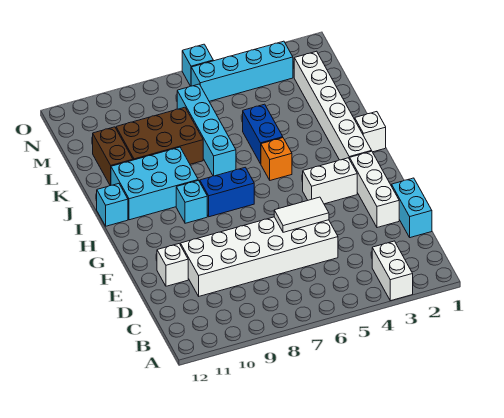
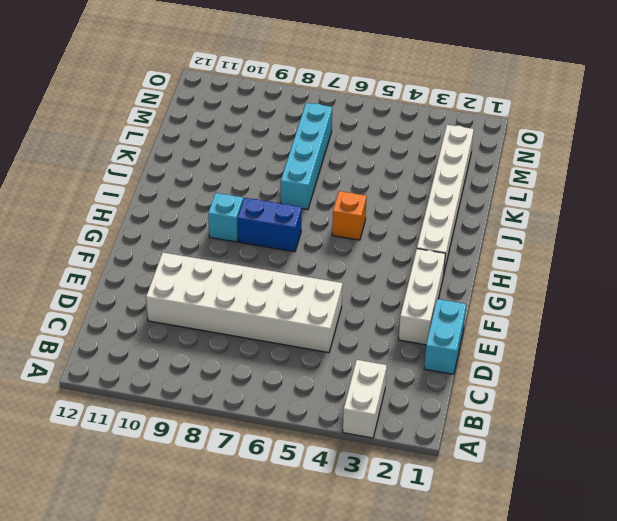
none -> white brick E11 level 1
none -> white brick G3:G4 level 1
none -> white brick I1 level 1

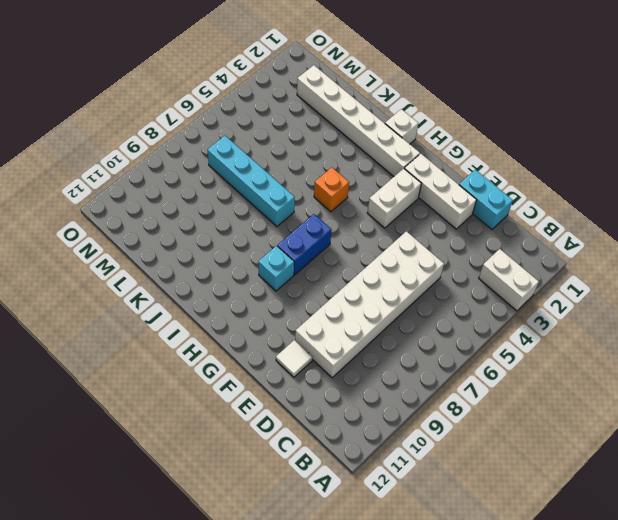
white tile E11 level 1 -> white brick E11 level 1
none -> cyan brick I9:J11 level 1
none -> cyan brick I12 level 1
none -> blue brick J5:K5 level 1

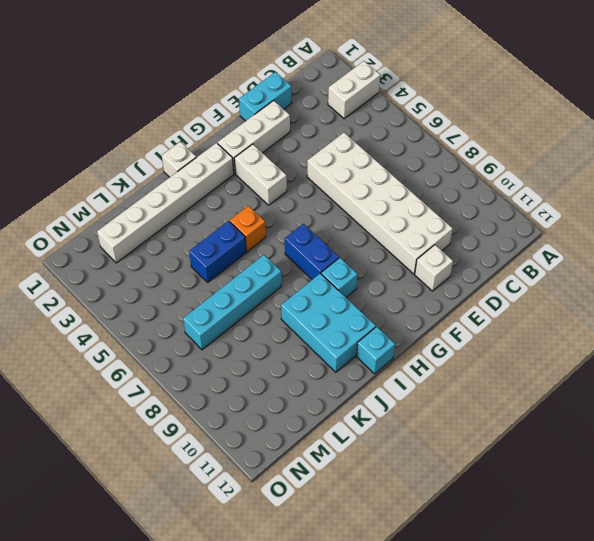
none -> brown brick K8:L10 level 1
none -> brown brick K11:L11 level 1
none -> cyan brick N3:N6 level 1

